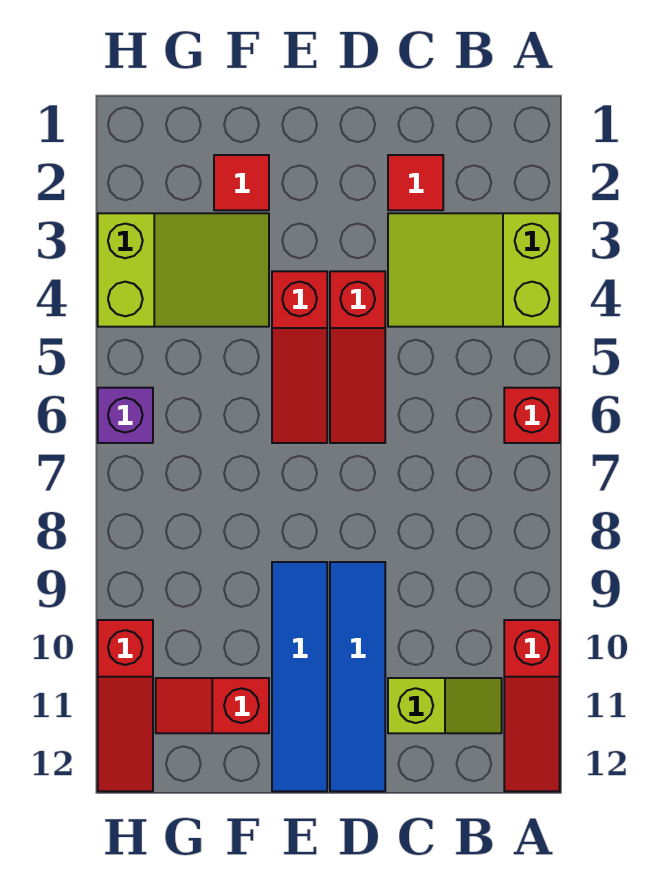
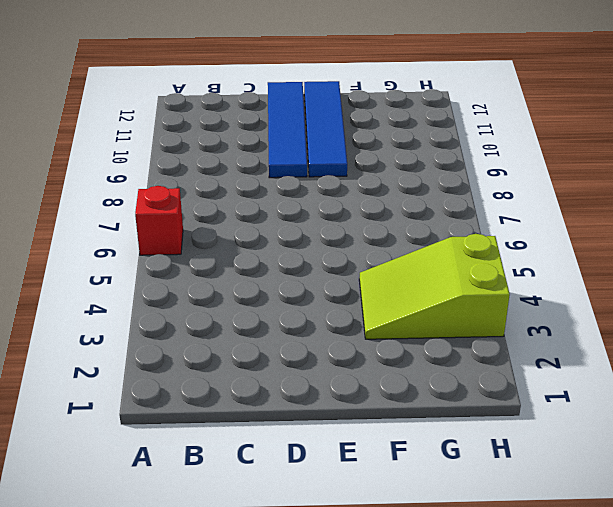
none -> lime slope A3:C4 level 1 top A
none -> red slope A10:A12 level 1 top 10
none -> lime slope B11:C11 level 1 top C

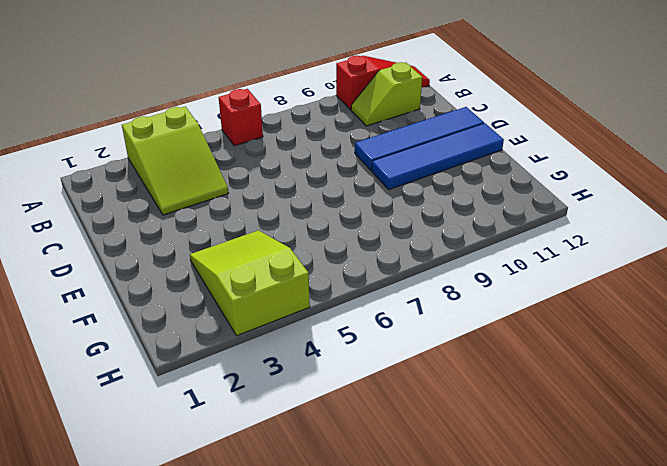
lime slope B10:B11 level 1 top 11 -> lime slope B11:C11 level 1 top C
none -> red tile C2 level 1
none -> red slope D4:D6 level 1 top 4
none -> red slope E4:E6 level 1 top 4

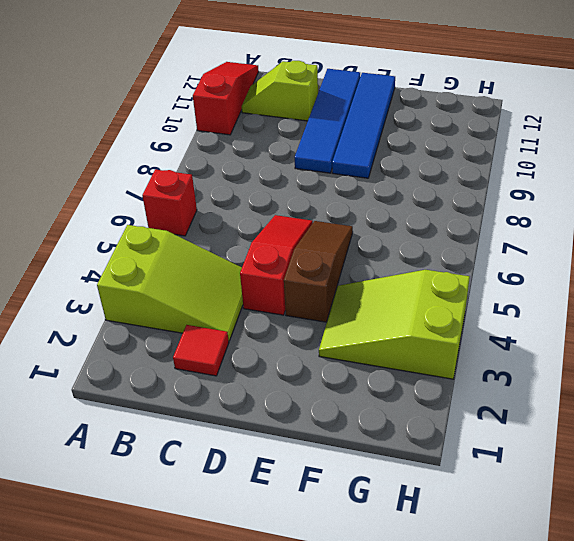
brown slope E4:E6 level 1 top 4 -> red slope E4:E6 level 1 top 4
none -> red tile F2 level 1
none -> red slope F11:G11 level 1 top F
none -> purple brick H6 level 1

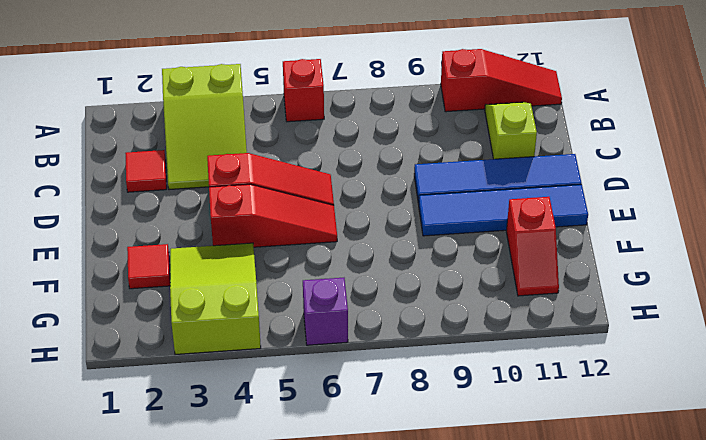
none -> red slope H10:H12 level 1 top 10

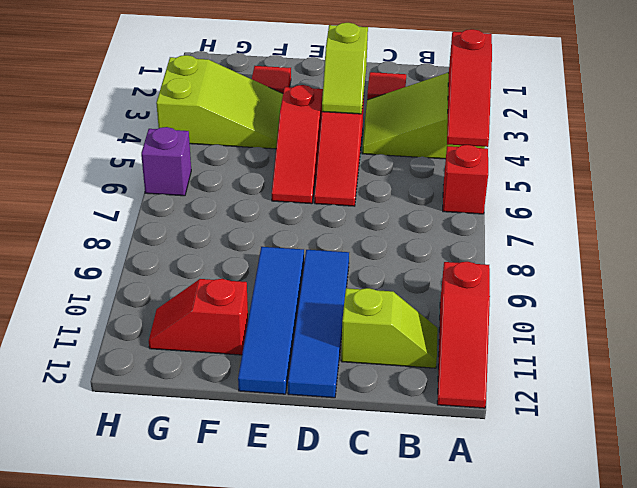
red slope A3:A5 level 2 top 3 -> red slope H10:H12 level 1 top 10
lime slope D3:D4 level 2 top 3 -> none

